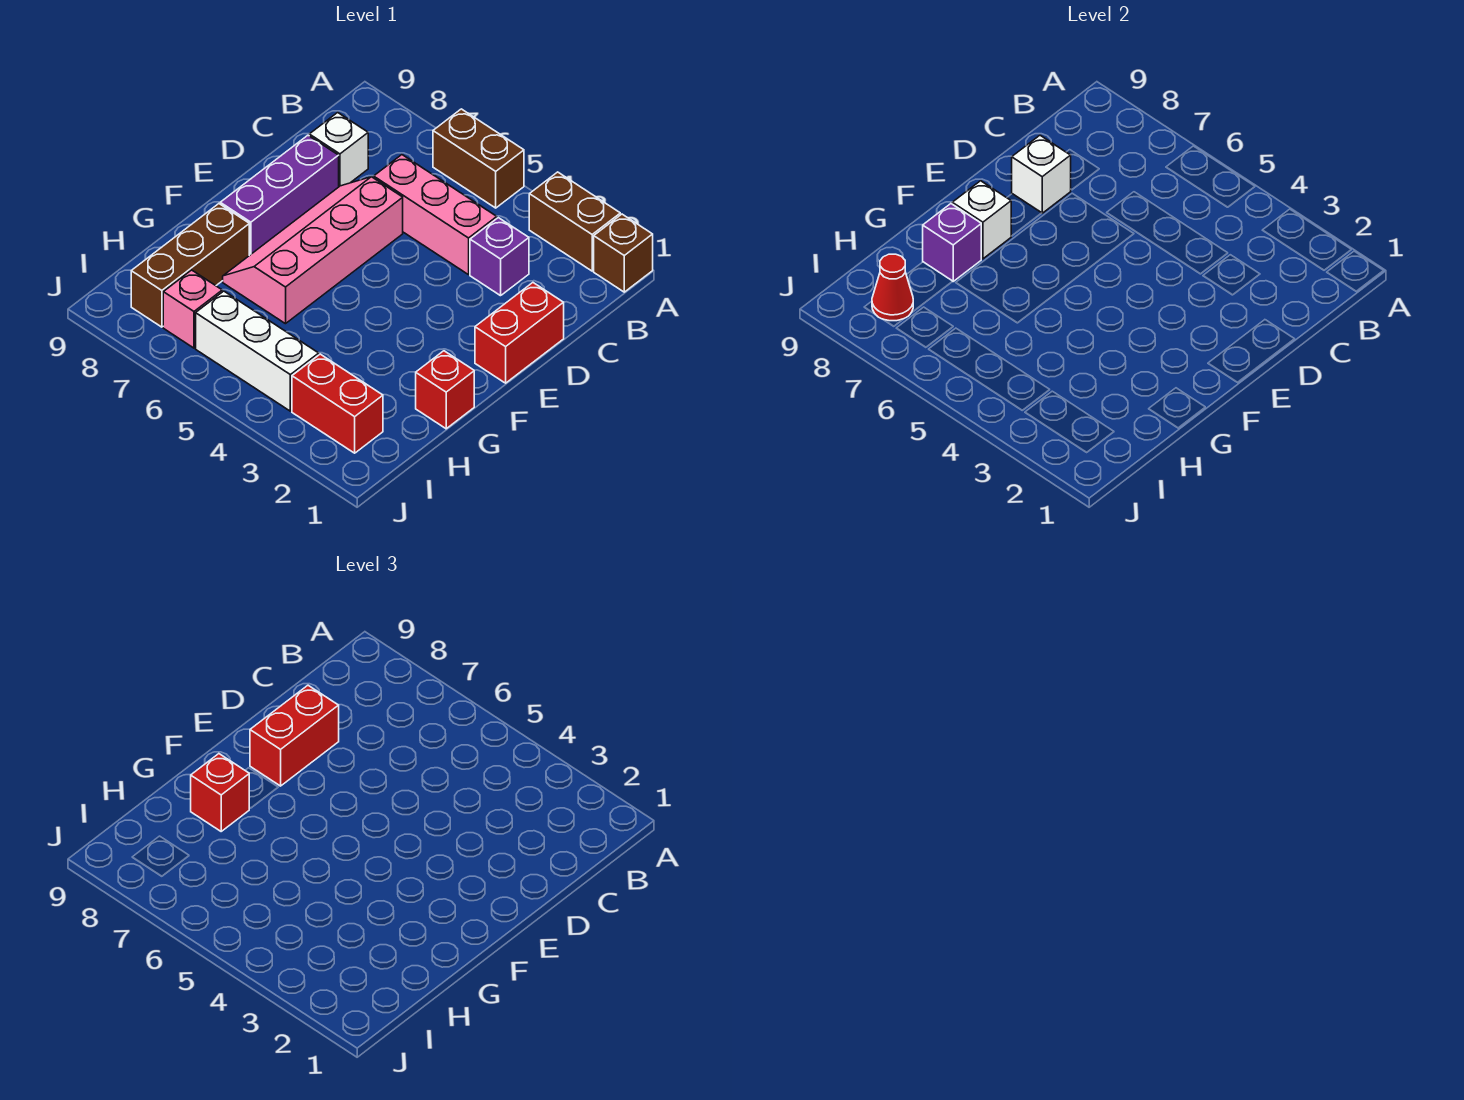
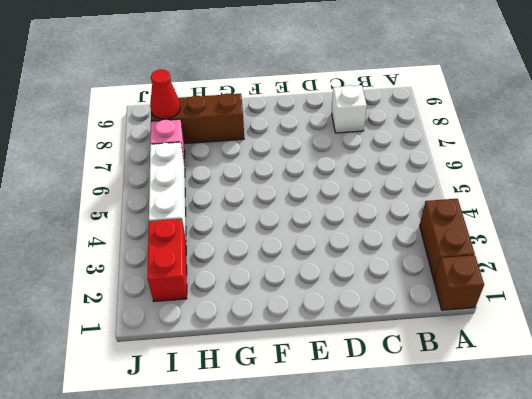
none -> brown brick A5:A6 level 1
none -> purple brick C3 level 1
none -> pink brick C4:C6 level 1

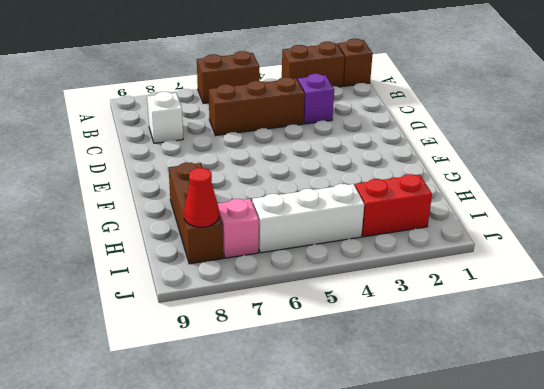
brown brick C4:C6 level 1 -> pink brick C4:C6 level 1
none -> red brick D1:E1 level 1
none -> pink slope D6:G7 level 1 top 6
none -> purple brick D8:F8 level 1

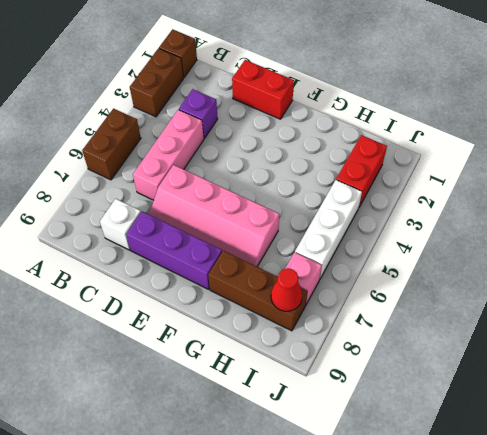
none -> red brick G1 level 1
none -> white brick D8 level 2
none -> white brick F8 level 2

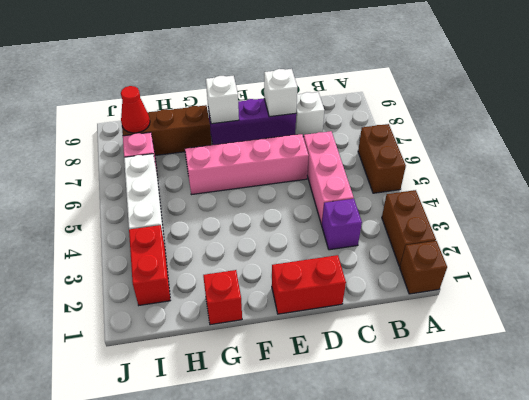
none -> purple brick G8 level 2
none -> red brick D8:E8 level 3
none -> red brick G8 level 3

